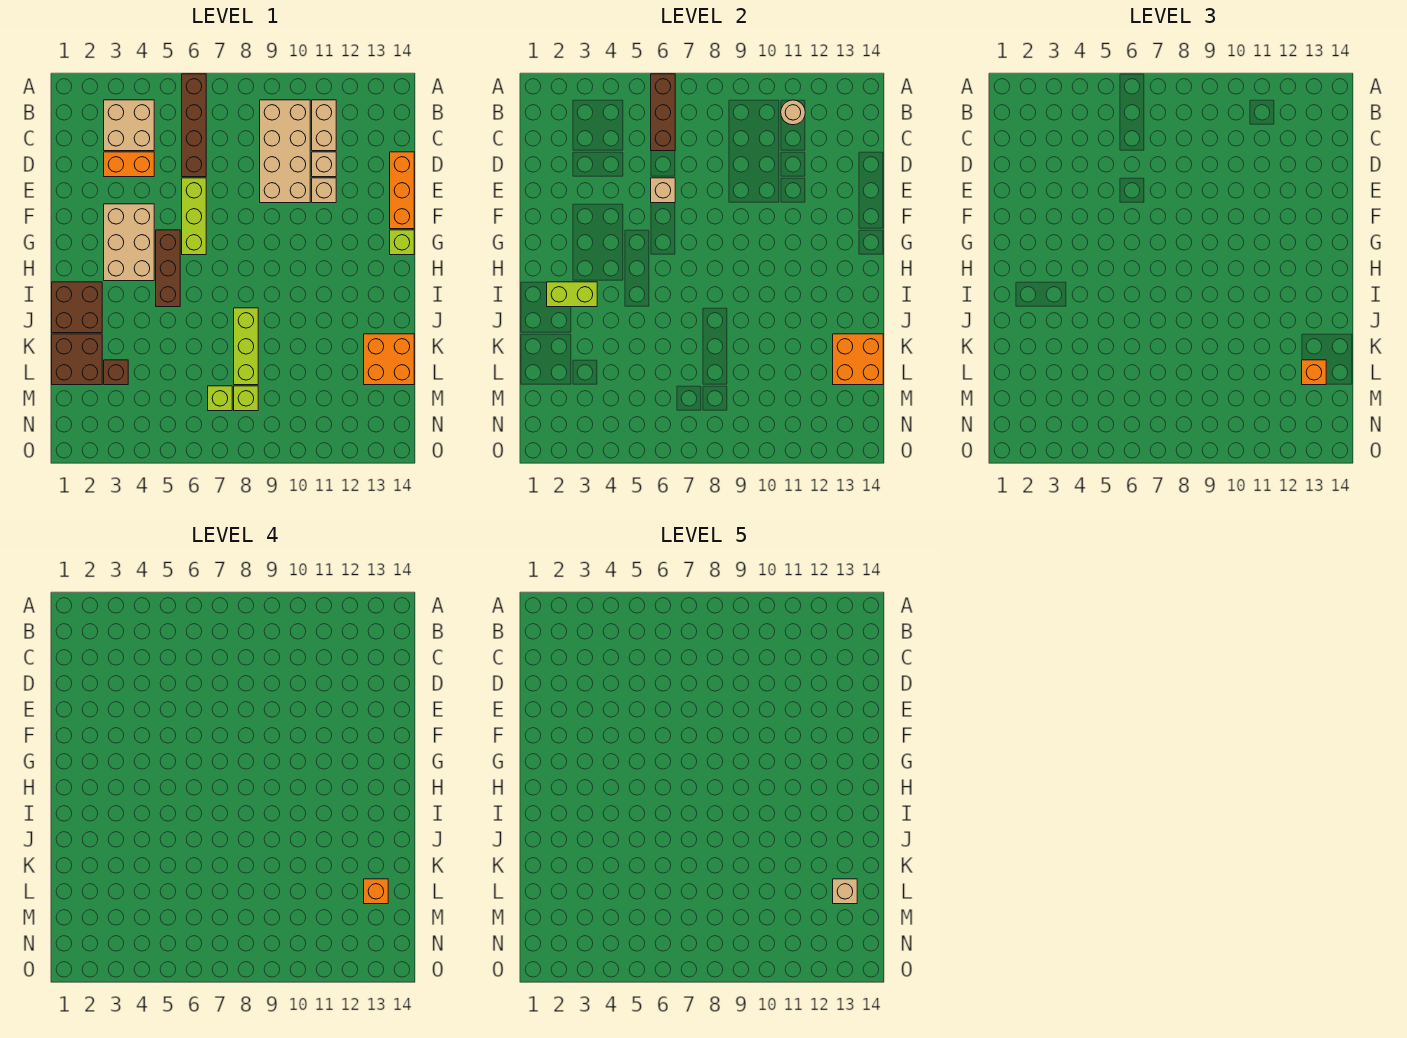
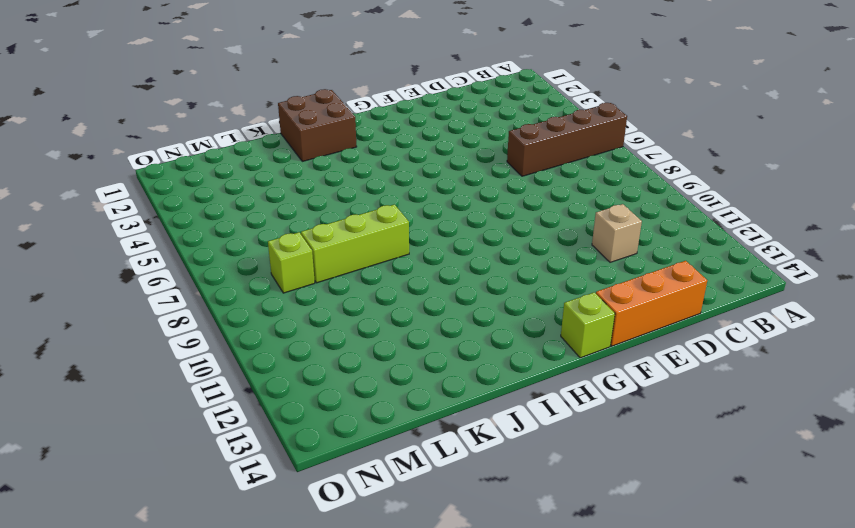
none -> tan brick B3:C4 level 1
none -> tan brick B9:E10 level 1
none -> tan brick B11:C11 level 1

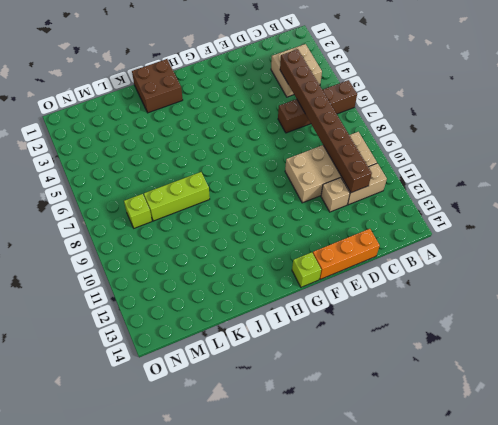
brown brick C4:C11 level 2 -> brown brick A6:C6 level 2
none -> orange brick D3:D4 level 1
none -> lime brick E6:G6 level 1
none -> tan brick E11 level 1

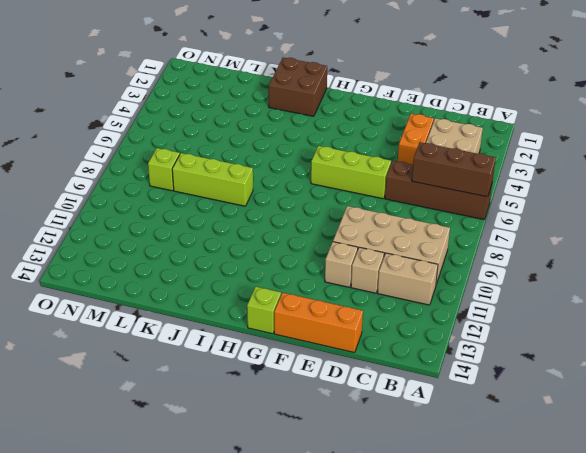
none -> tan brick F3:H4 level 1
none -> brown brick G5:I5 level 1
none -> brown brick K1:L2 level 1

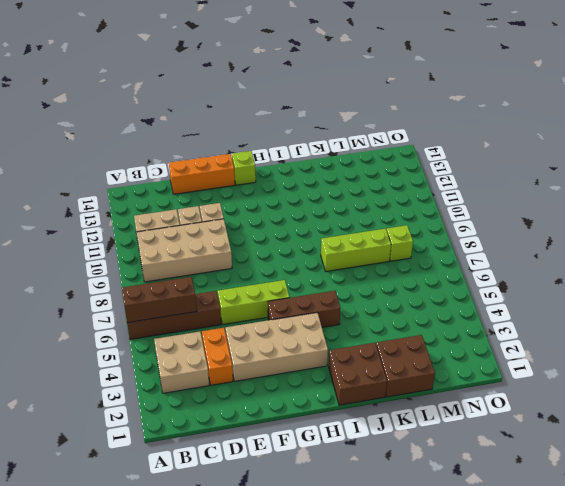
tan brick E3:H4 level 1 -> tan brick F3:H4 level 1
none -> orange brick K13:L14 level 1
none -> brown brick L3 level 1
none -> lime brick M7 level 1

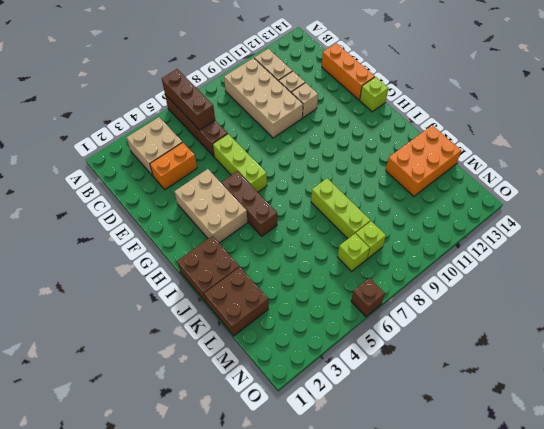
orange brick K12:L14 level 1 -> orange brick K13:L14 level 1
brown brick O6 level 1 -> brown brick L3 level 1
none -> tan round brick B11 level 2
none -> tan brick E6 level 2
none -> lime brick I2:I3 level 2

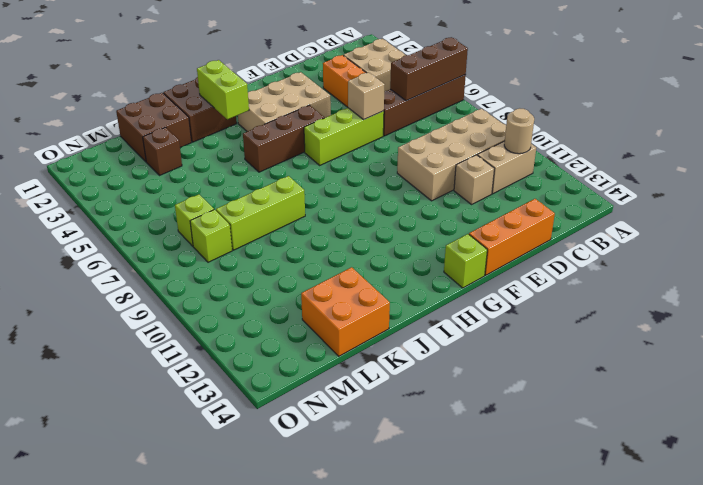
none -> tan brick E11 level 1
none -> orange brick K13:L14 level 2
none -> orange brick L13 level 3

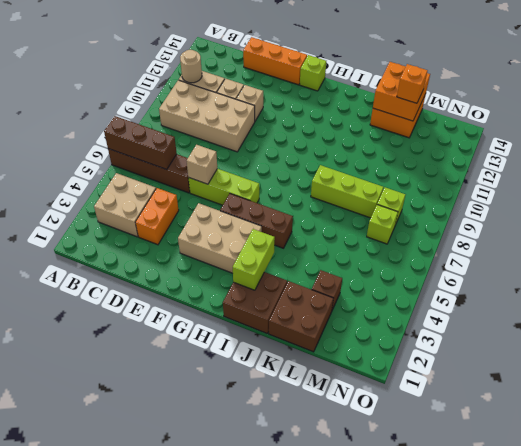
none -> orange brick L13 level 4
none -> tan brick L13 level 5

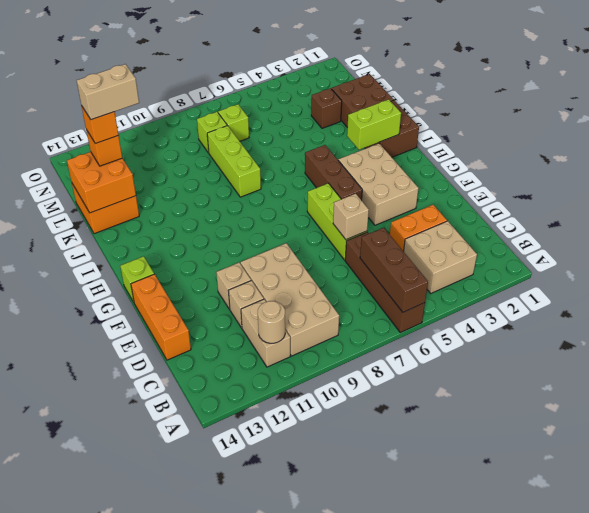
tan brick L12:L13 level 5 -> tan brick L13 level 5

